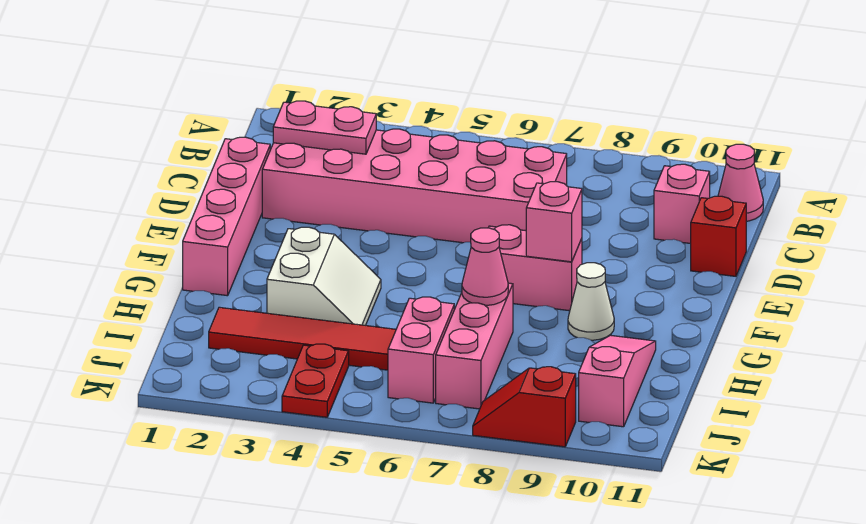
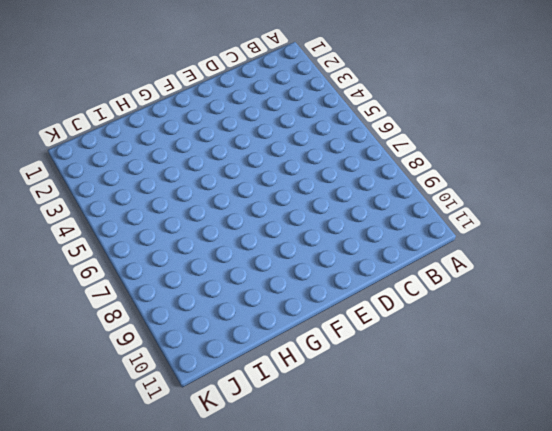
none -> pink cone B11 level 1
none -> pink brick C2:D7 level 1
none -> pink brick C10 level 1

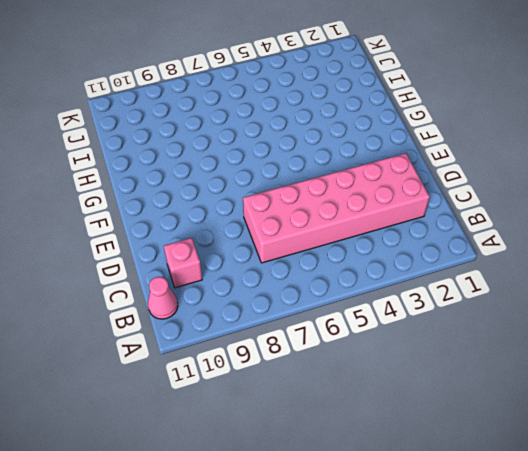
none -> pink brick D1:G1 level 1
none -> red brick D11 level 1
none -> pink brick F7:F8 level 1

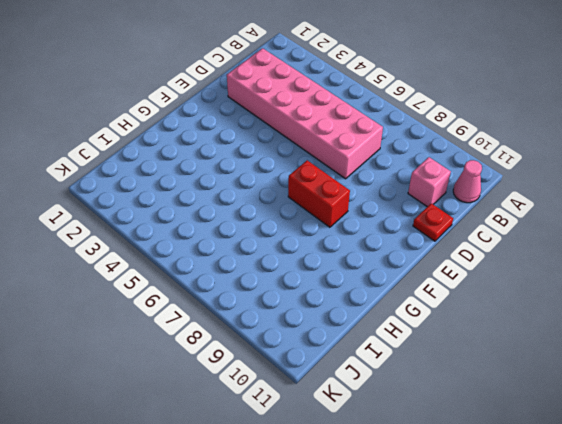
red plate D11 level 1 -> red brick D11 level 1
red brick F7:F8 level 1 -> pink brick F7:F8 level 1
none -> pink brick D1:G1 level 1
none -> white slope G3:H4 level 1 top 3
none -> white cone G9 level 1

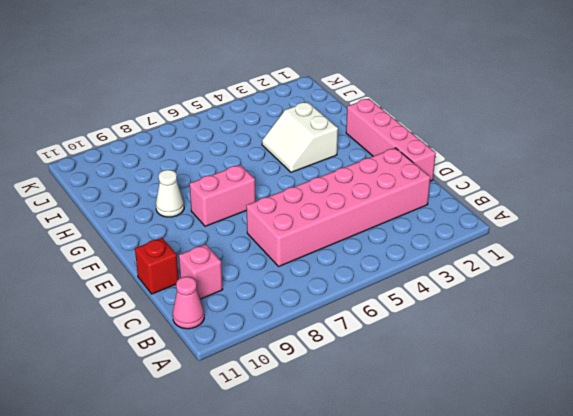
none -> pink brick H7:J7 level 1
none -> pink slope H10:J10 level 1 top J
none -> red tile I2:I5 level 1

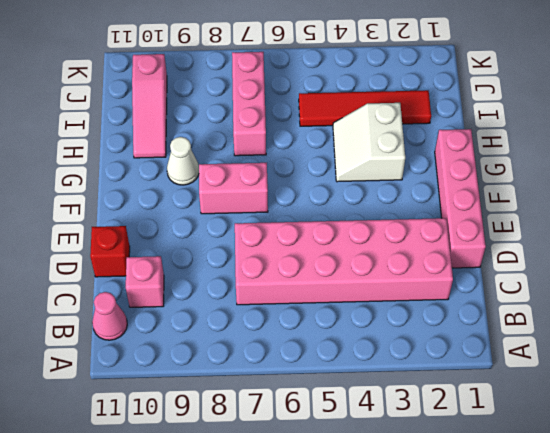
none -> pink brick I6:J6 level 1
none -> red plate J4:K4 level 1
none -> red slope K8:K9 level 1 top 9

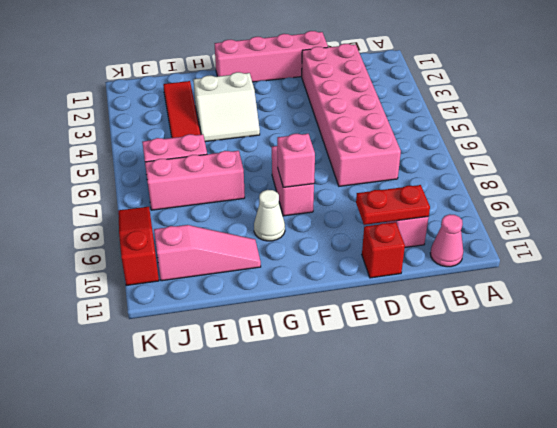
red plate C10:D10 level 2 -> red plate J4:K4 level 1
red slope K8:K10 level 1 top 10 -> red slope K8:K9 level 1 top 9
none -> pink plate C2:C3 level 2
none -> pink cone H7 level 2

